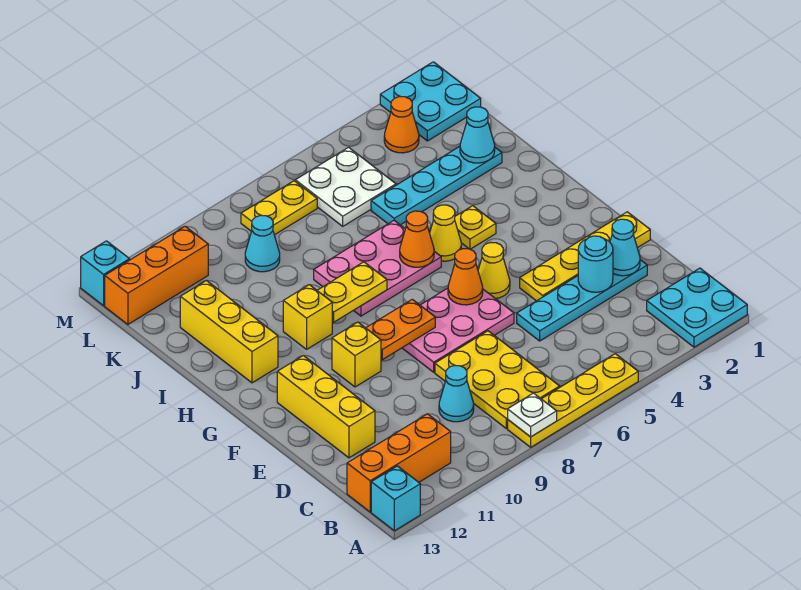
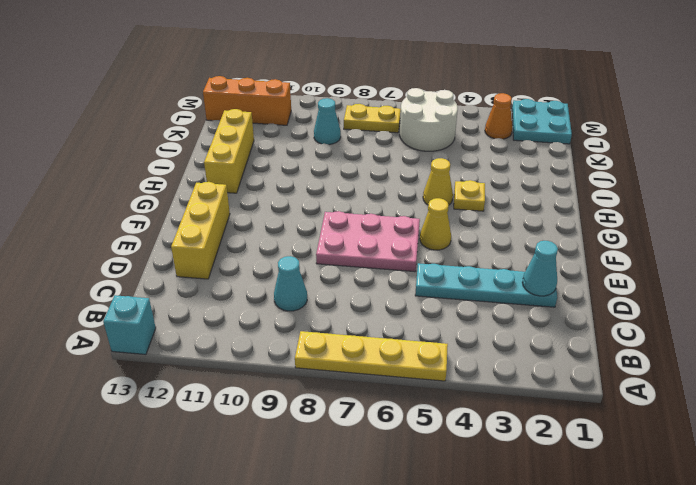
white round brick K5:L6 level 1 -> white plate K5:L6 level 1
none -> cyan plate A1:B2 level 1
none -> yellow plate B7:D8 level 1
none -> orange brick B11:B13 level 1
none -> yellow plate E1:E4 level 1

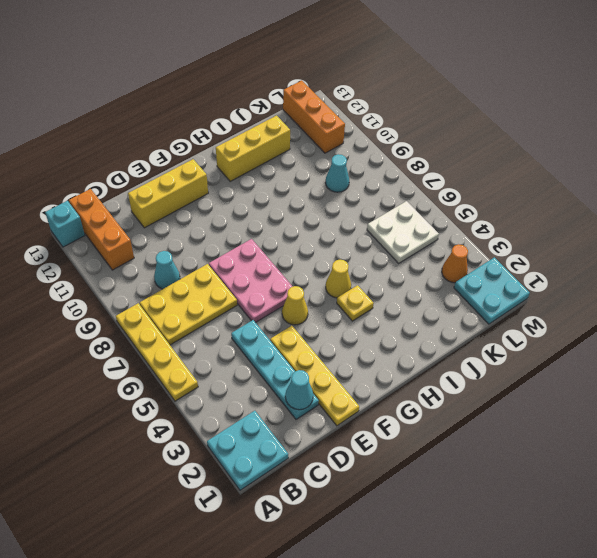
none -> yellow brick F10 level 1
none -> pink plate H6:I8 level 1
none -> yellow brick H10 level 1
none -> cyan plate J2:J5 level 1

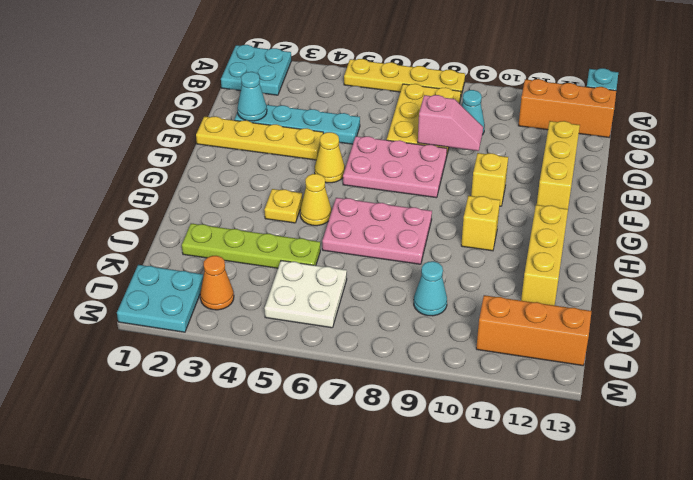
pink slope D8:D9 level 2 top 8 -> none
lime plate J2:J5 level 1 -> cyan plate J2:J5 level 1
none -> yellow plate L7:L8 level 1
none -> cyan brick M13 level 1
none -> white plate A8 level 2
none -> cyan round brick D3 level 2

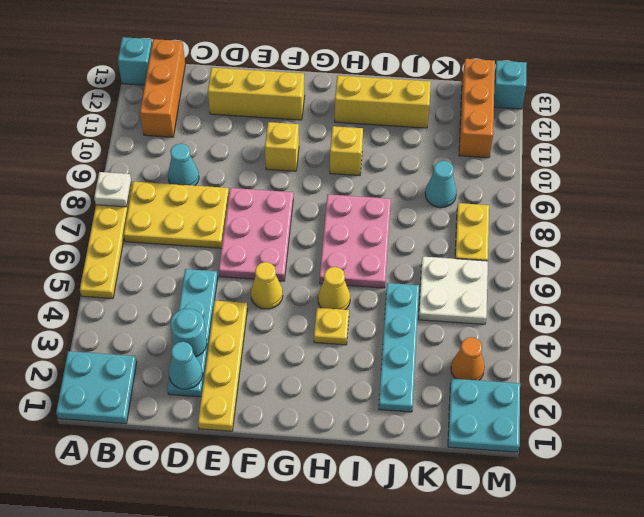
none -> orange cone F6 level 2
none -> orange plate F8:F9 level 2
none -> orange cone H6 level 2
none -> yellow plate H8:H9 level 2

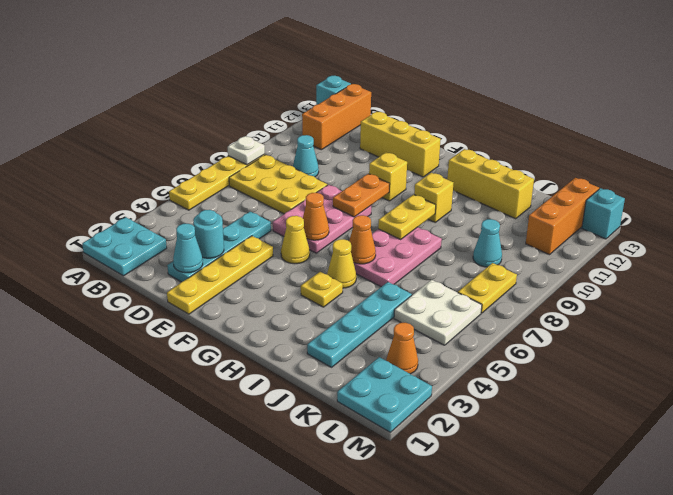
none -> cyan cone J2 level 2

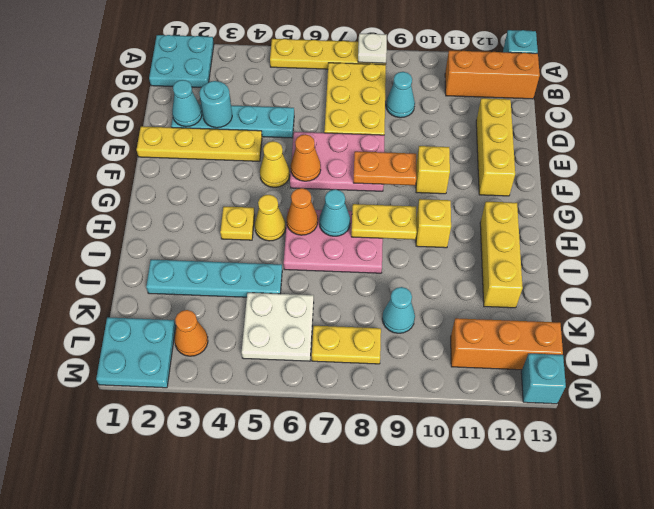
cyan cone H7 level 2 -> cyan cone J2 level 2

